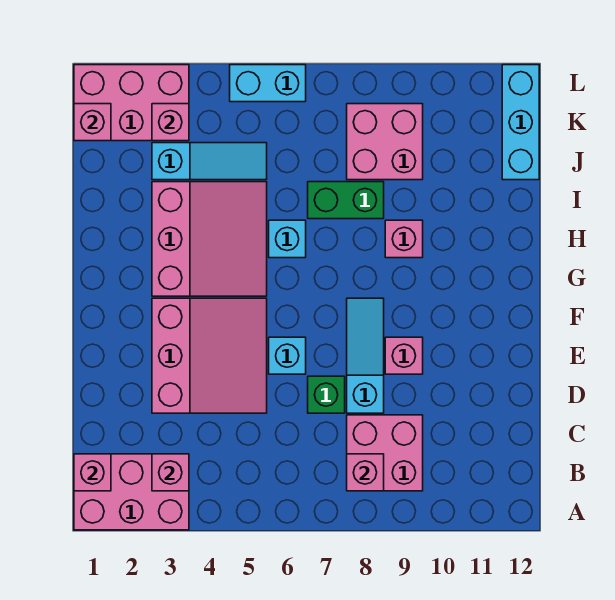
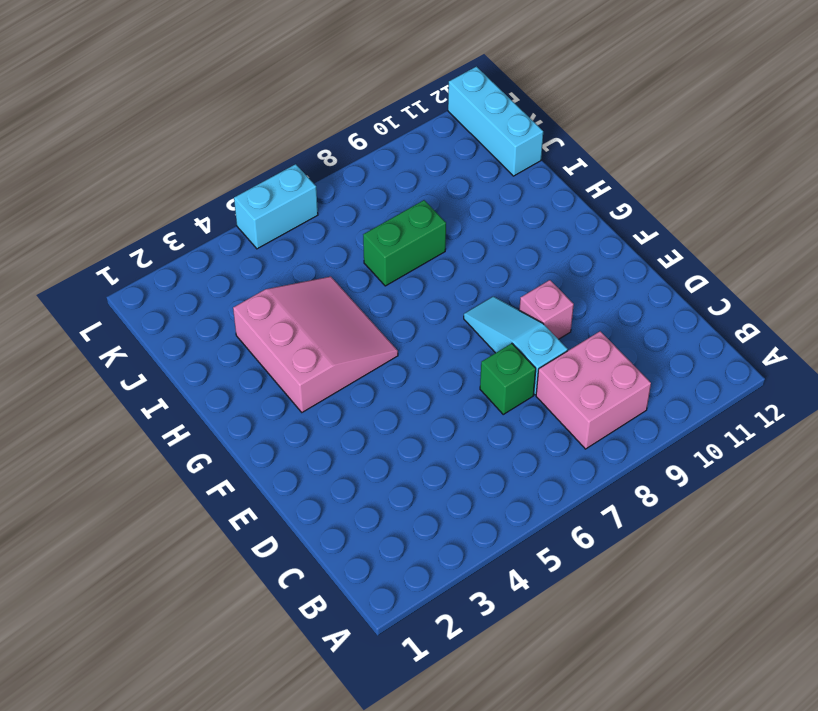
none -> pink brick A1:B3 level 1
none -> pink slope D3:F5 level 1 top 3
none -> cyan brick E6 level 1

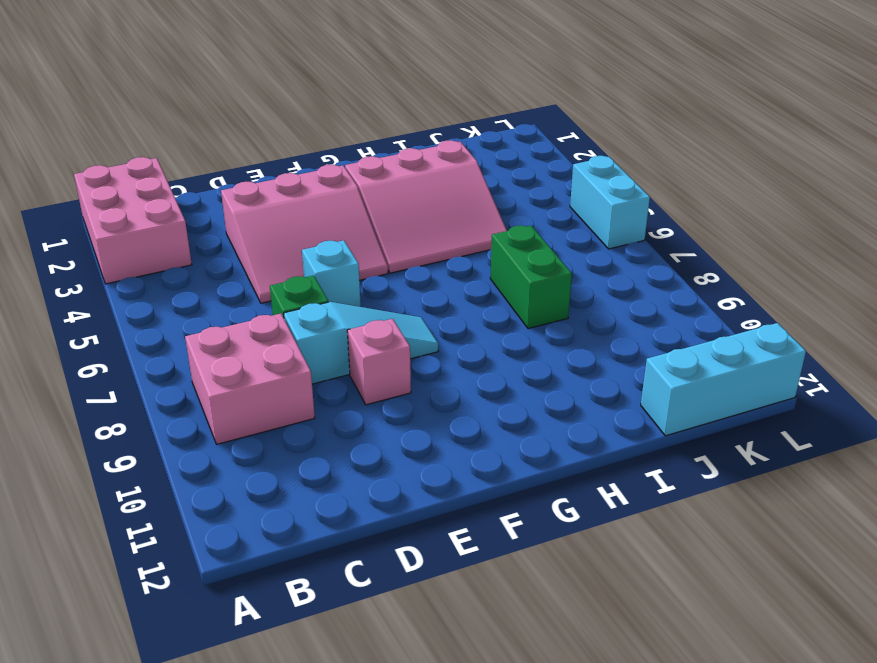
none -> cyan brick H6 level 1
none -> pink brick H9 level 1
none -> cyan slope J3:J5 level 1 top 3

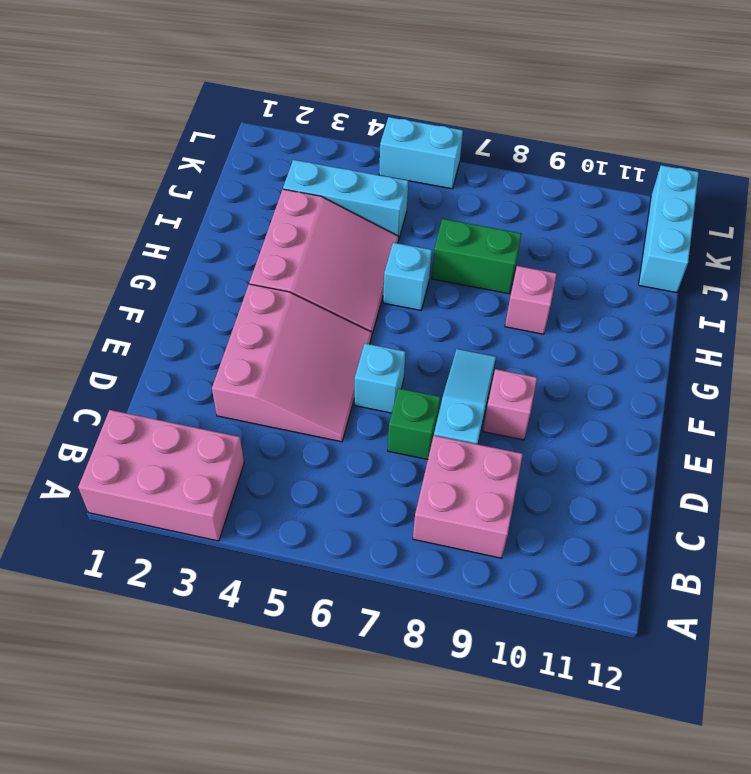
cyan brick J3:J5 level 1 -> cyan slope J3:J5 level 1 top 3
none -> pink brick J8:K9 level 1
none -> pink brick K1:L3 level 1
none -> pink brick B1 level 2

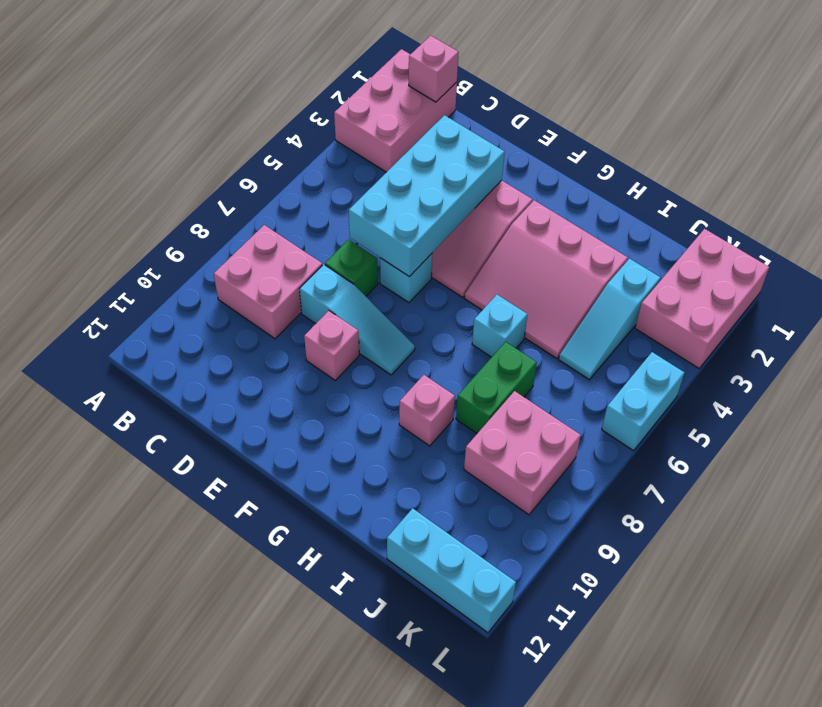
cyan brick D3:E6 level 2 -> none
none -> pink brick B3 level 2
none -> pink brick B8 level 2
none -> pink brick K1 level 2

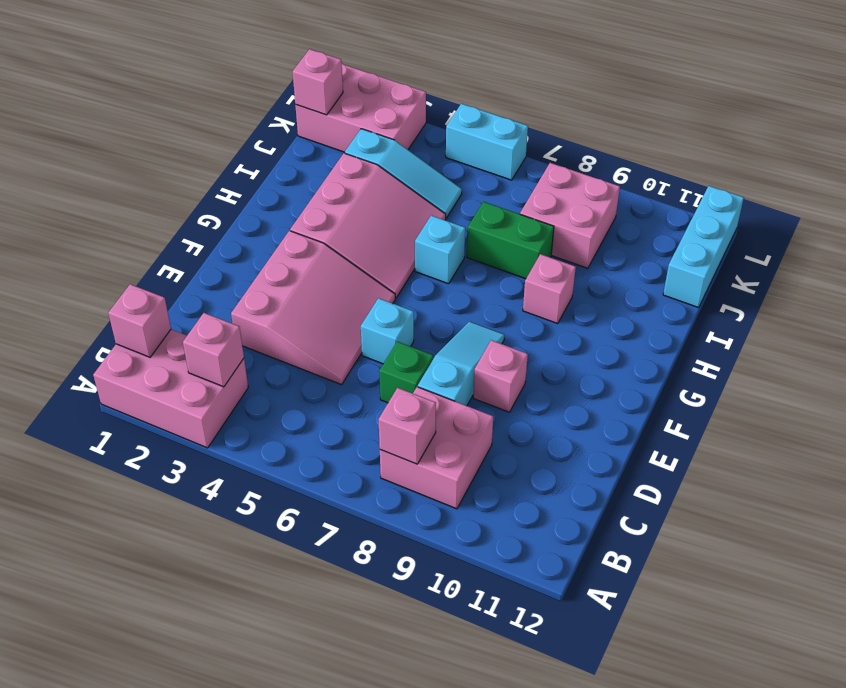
none -> pink brick K3 level 2

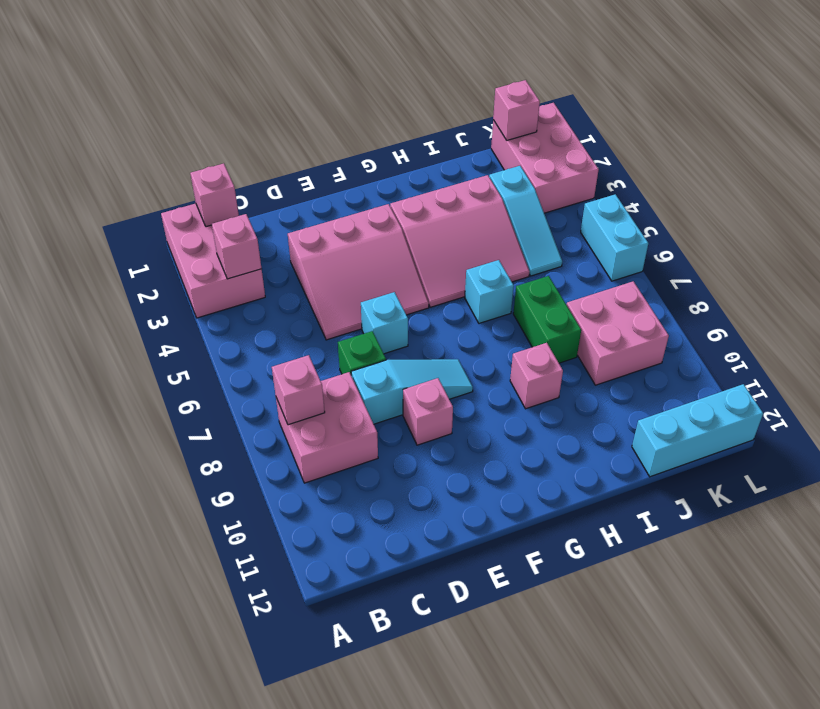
none -> pink brick K3 level 2

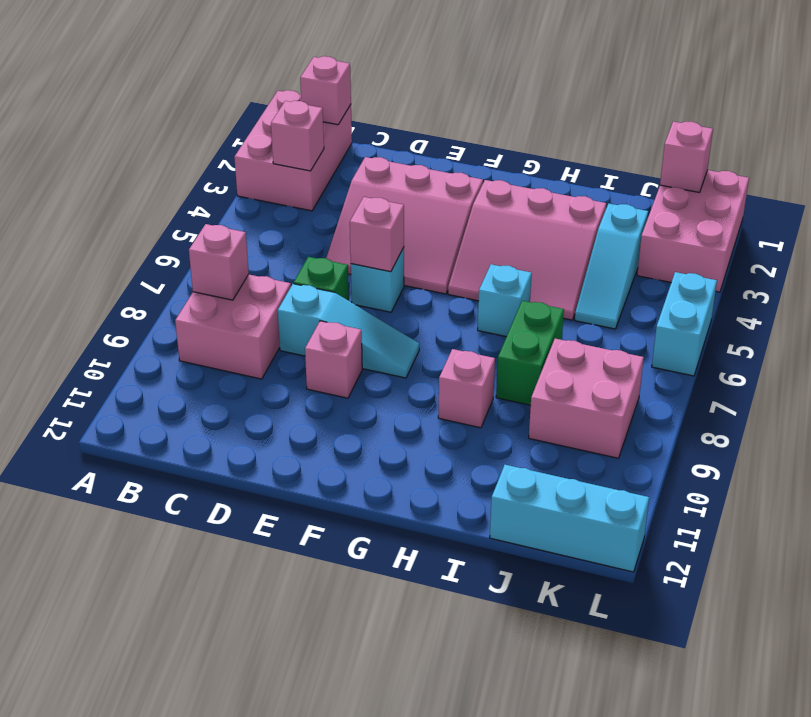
pink brick E6 level 2 -> pink brick K3 level 2

